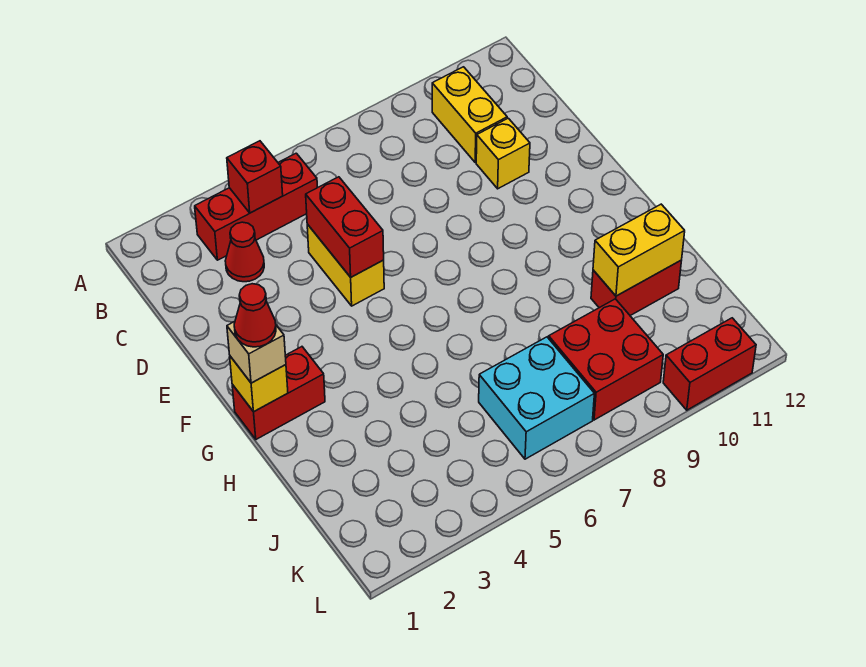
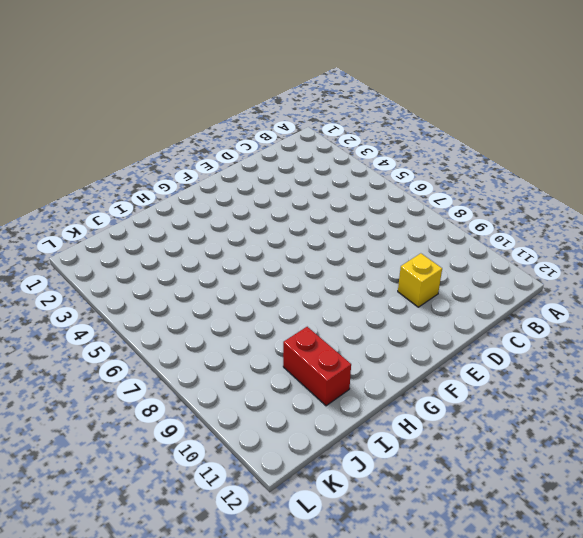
none -> red brick B3:B5 level 1
none -> yellow brick B10:C10 level 1
none -> red cone C3 level 1

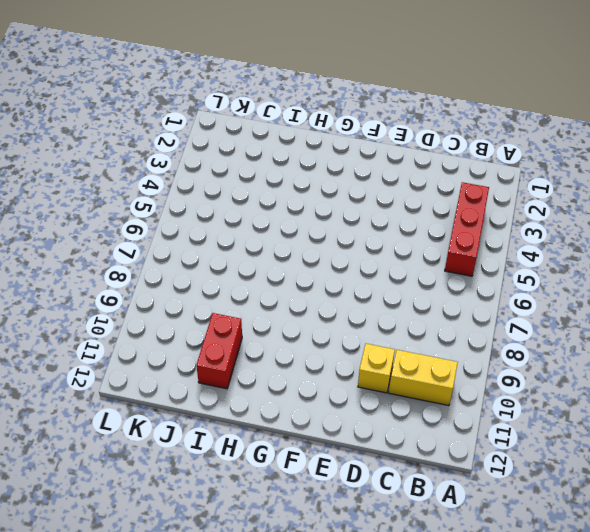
none -> red cone C3 level 1
none -> yellow brick D5:E5 level 1
none -> red brick G1:G2 level 1

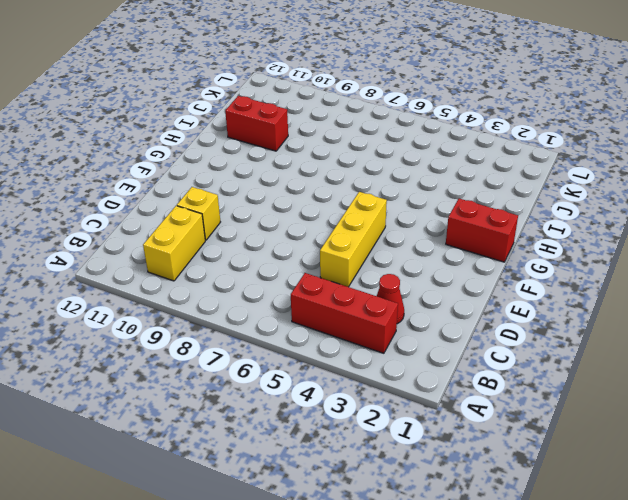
yellow brick D5:F5 level 1 -> yellow brick D5:E5 level 1
none -> cyan brick J6:K7 level 1
none -> red brick J8:K9 level 1
none -> red brick L10:L11 level 1

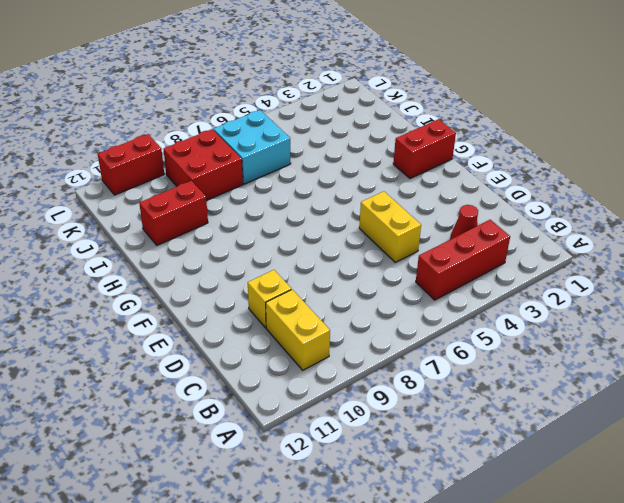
none -> red brick B4 level 2
none -> red brick D5:E5 level 2
none -> yellow brick G1 level 2

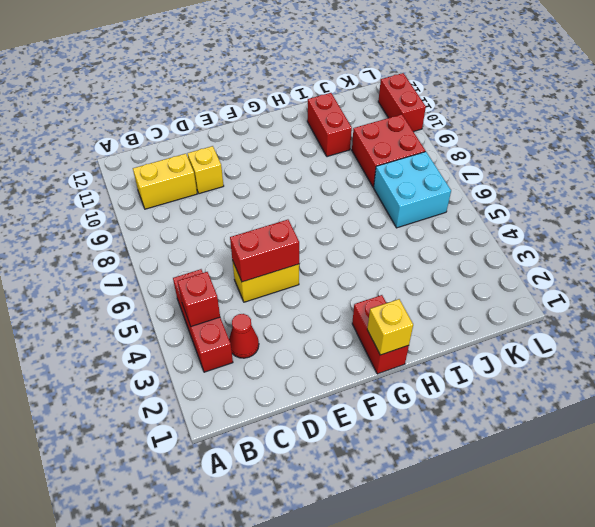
none -> yellow brick I10:I11 level 2
none -> tan brick G1 level 3
none -> red cone G1 level 4

